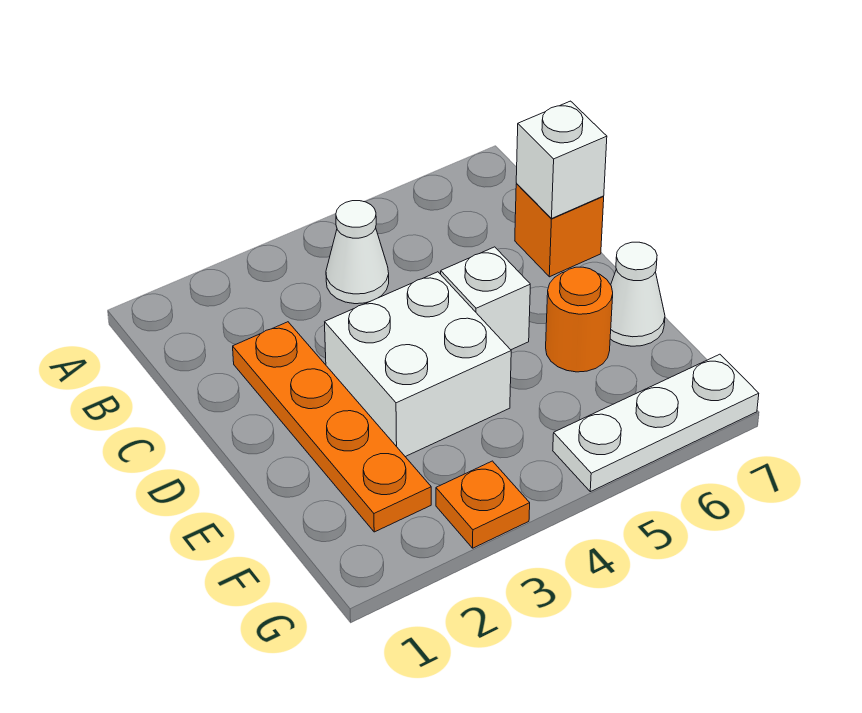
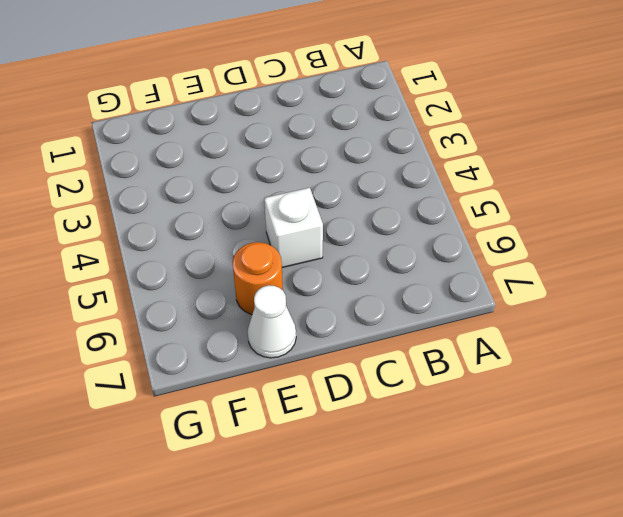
none -> white cone B4 level 1
none -> orange plate C2:F2 level 1

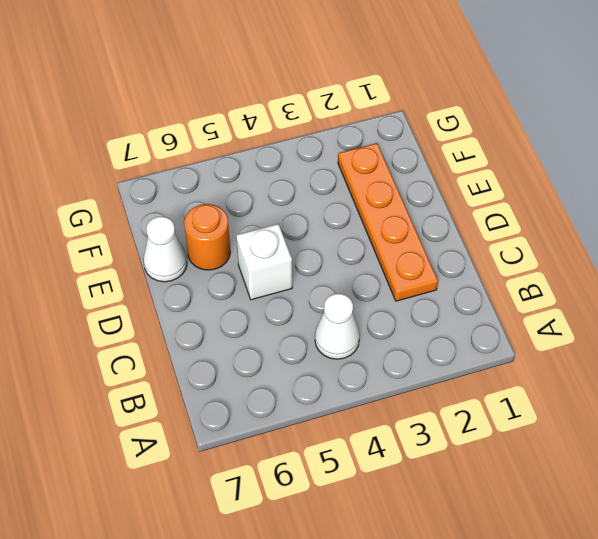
none -> orange brick C7 level 1
none -> white brick D3:E4 level 1

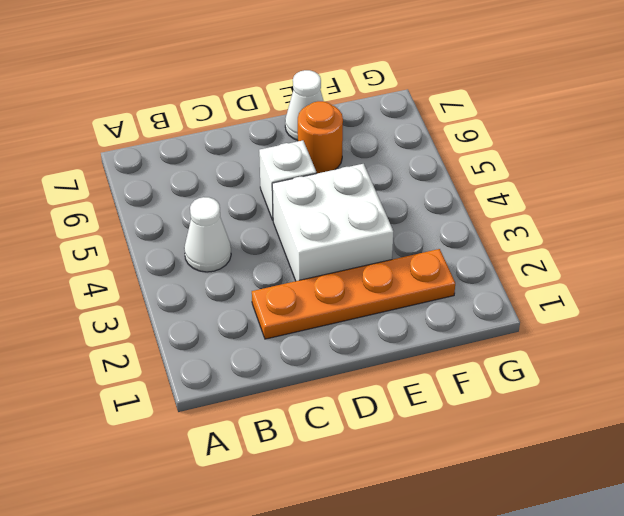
none -> orange brick C7 level 1
none -> orange plate G3 level 1

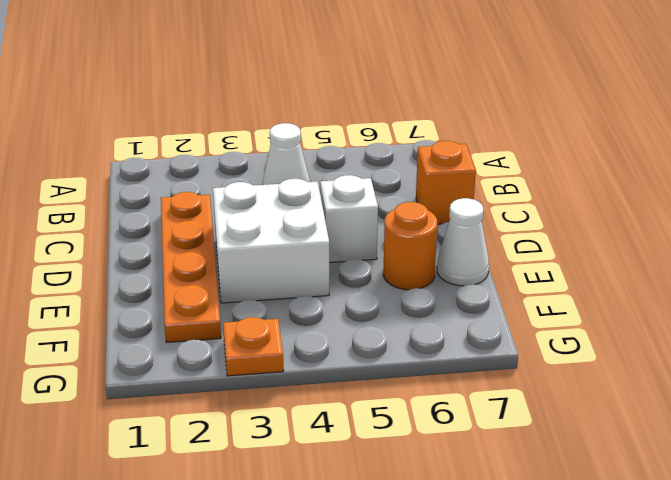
none -> white plate G5:G7 level 1
none -> white brick C7 level 2

